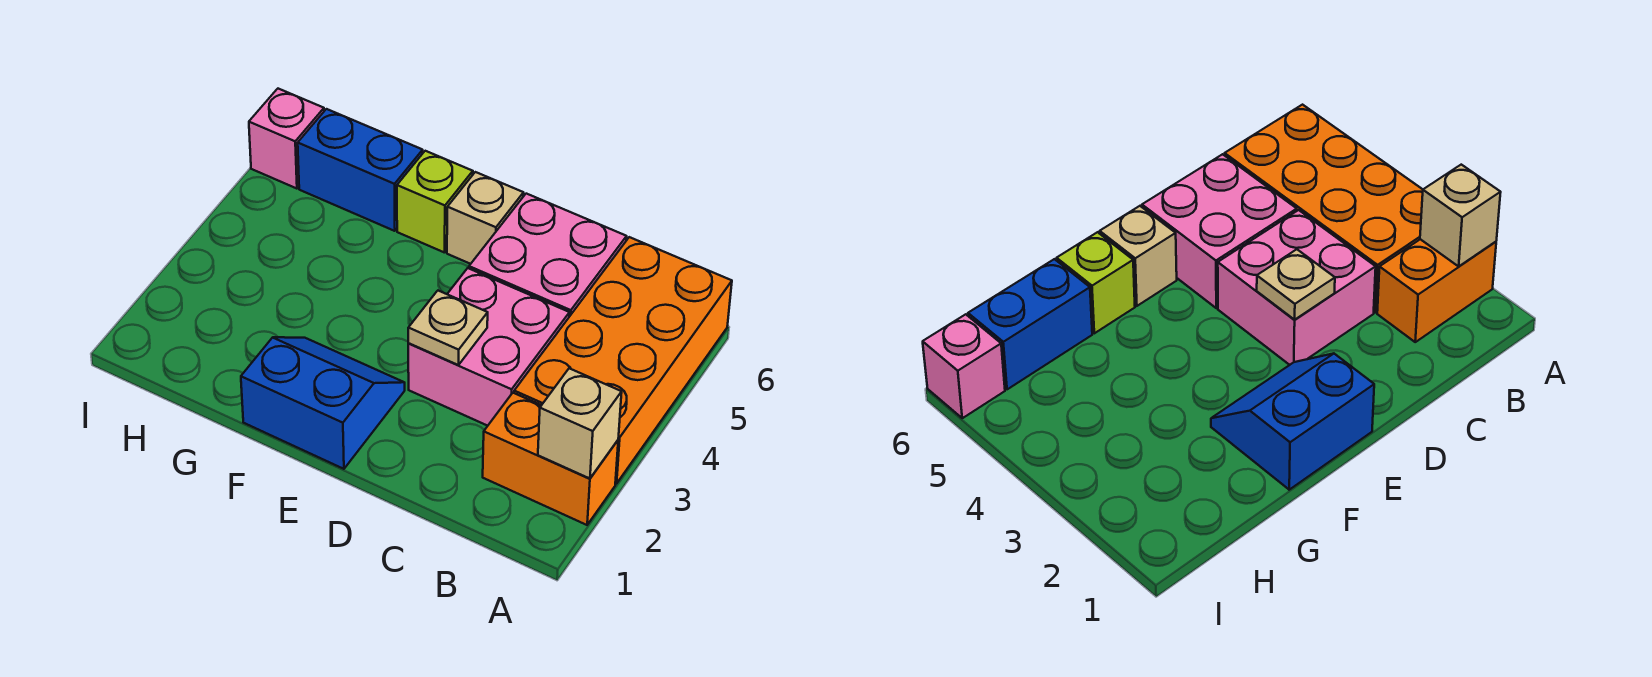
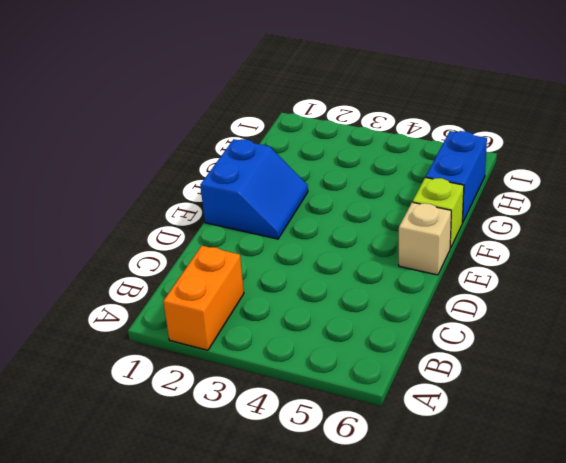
none -> orange brick A3:B6 level 1
none -> pink brick C3:D4 level 1

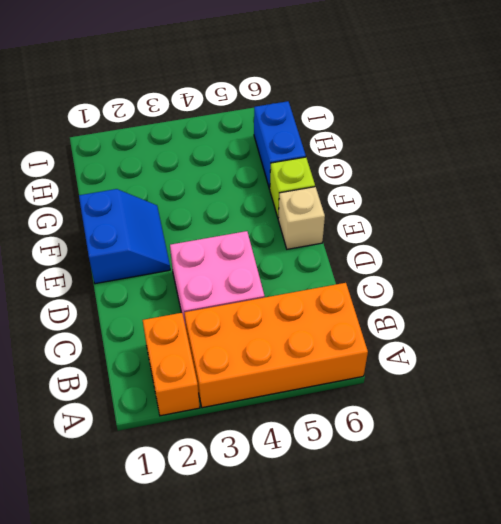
none -> pink brick C5:D6 level 1
none -> pink brick I6 level 1

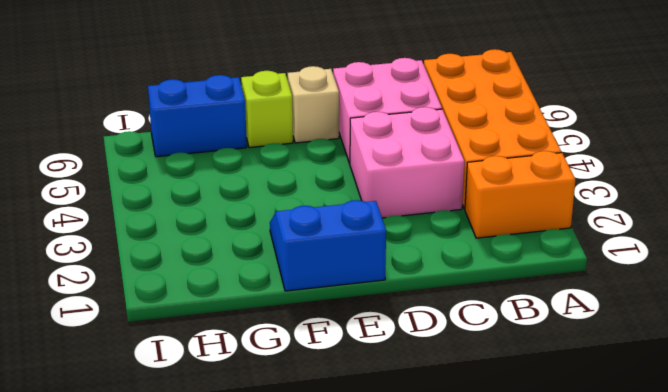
none -> pink brick I6 level 1
none -> tan brick A2 level 2

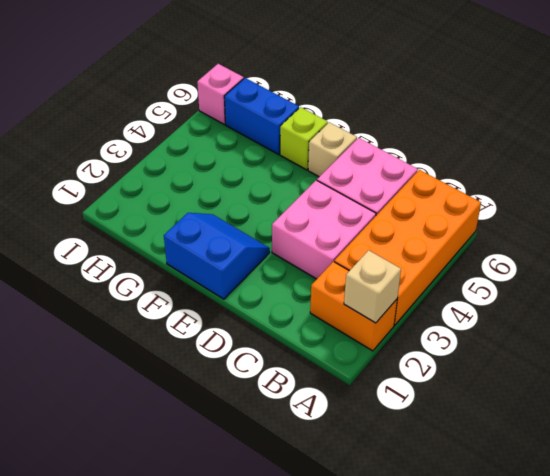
none -> tan plate D3 level 2

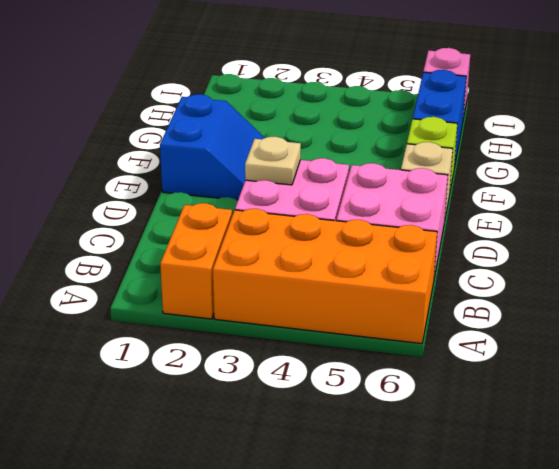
none -> tan brick A2 level 2

